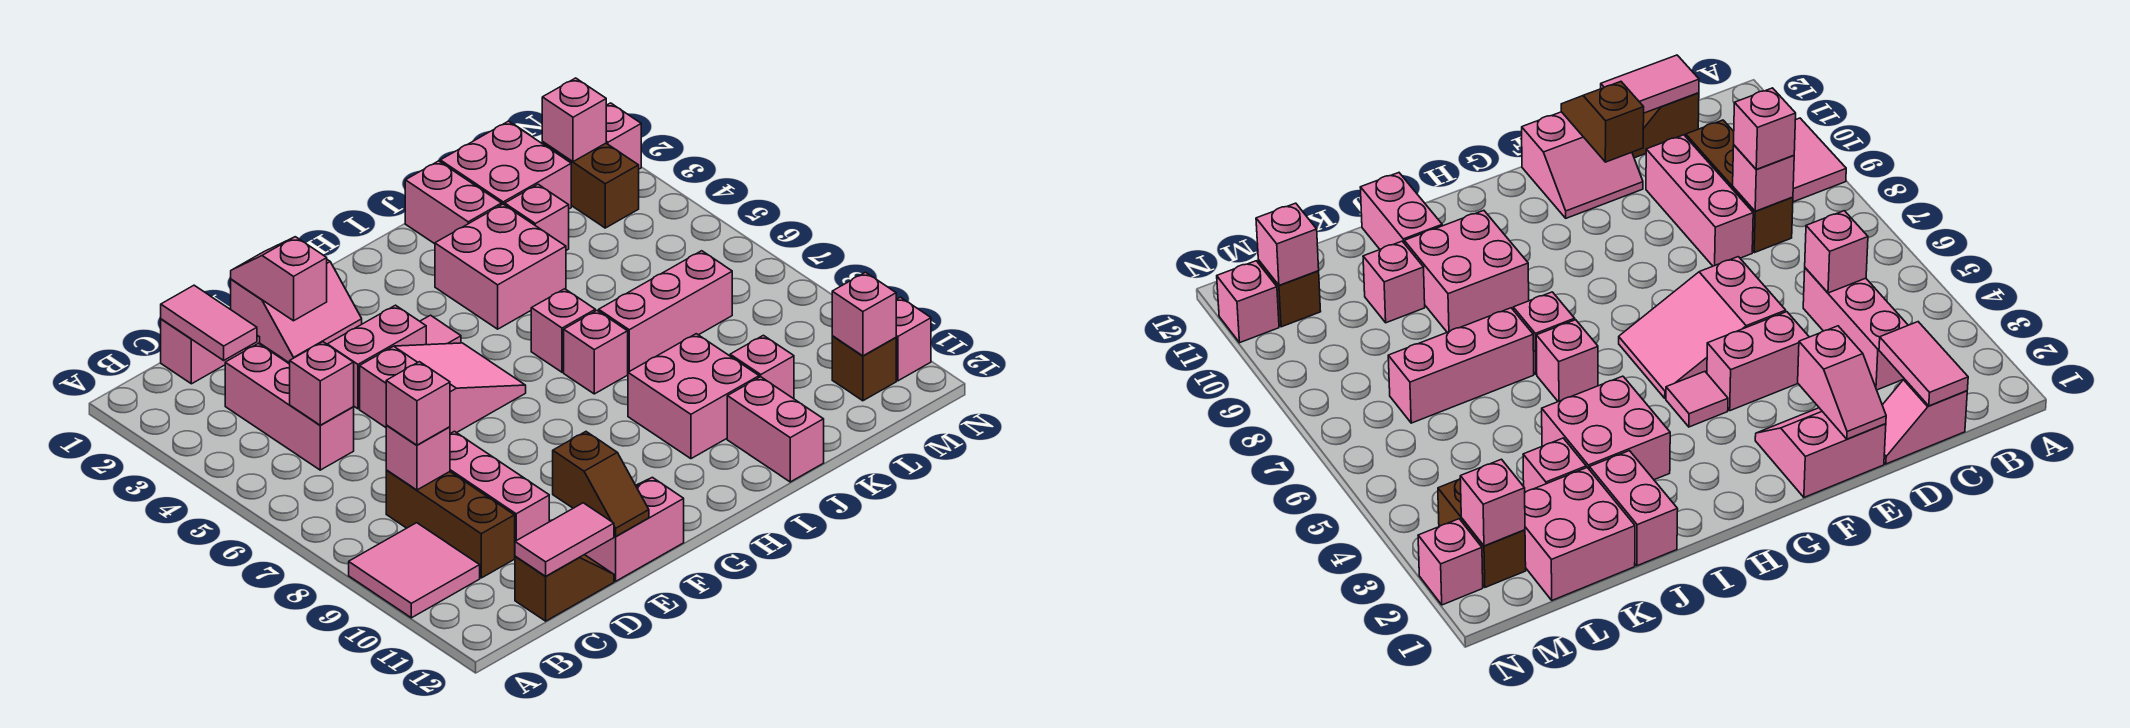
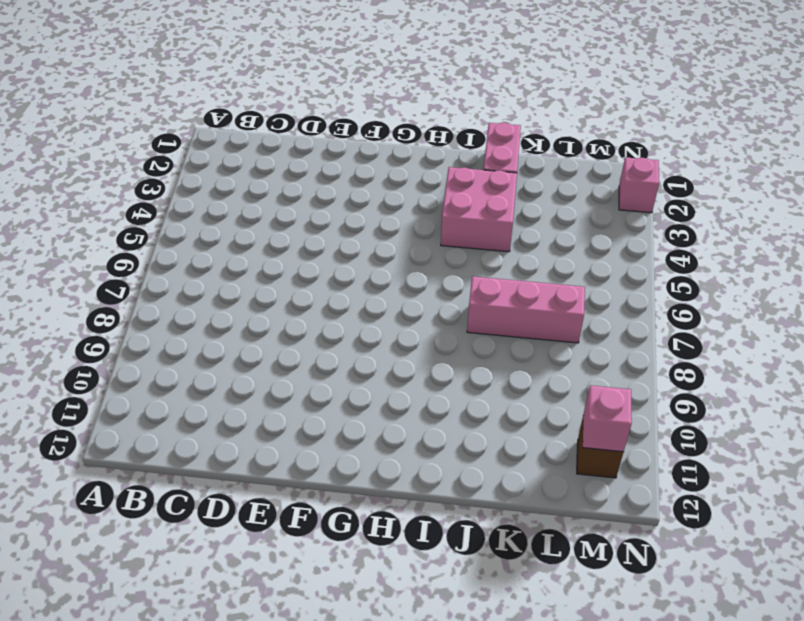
none -> pink tile A9:B10 level 1
none -> pink slope C1:D1 level 1 top C
none -> pink brick C3:C5 level 1
none -> brown brick C8:C10 level 1

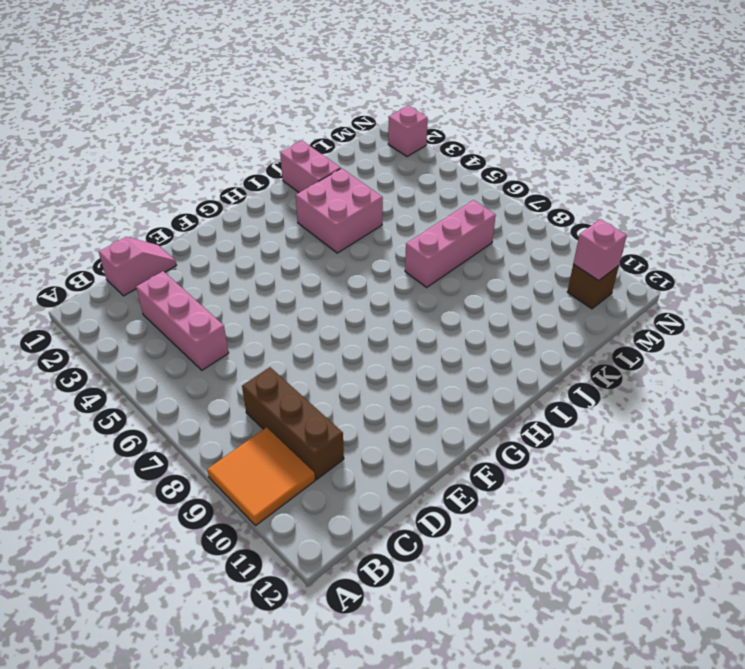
orange tile A9:B10 level 1 -> pink tile A9:B10 level 1
none -> brown slope C12:D12 level 1 top C
none -> pink brick D8:D10 level 1
none -> pink slope E1:F2 level 1 top 1
none -> pink brick E4:F4 level 1

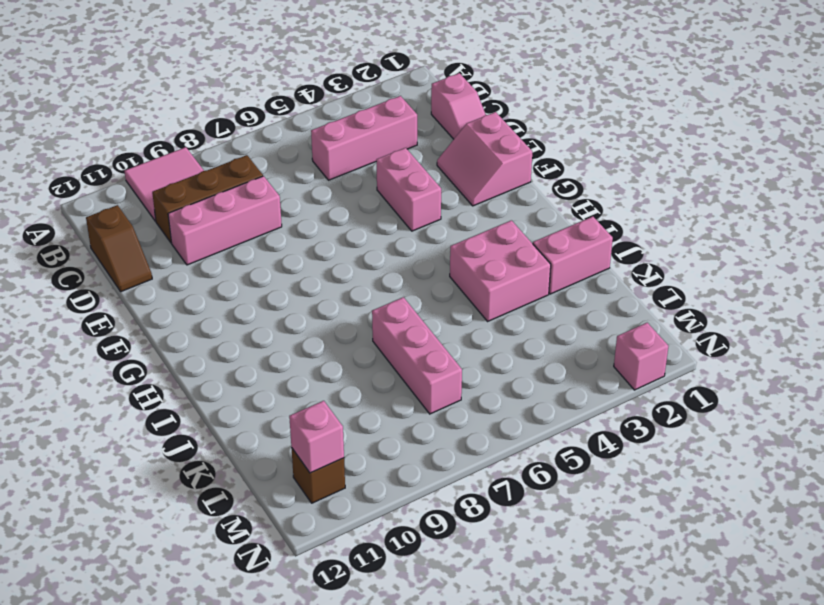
none -> pink slope E5:G6 level 1 top E
none -> pink slope E11:F12 level 1 top 12
none -> pink tile G4 level 1
none -> pink brick I6 level 1

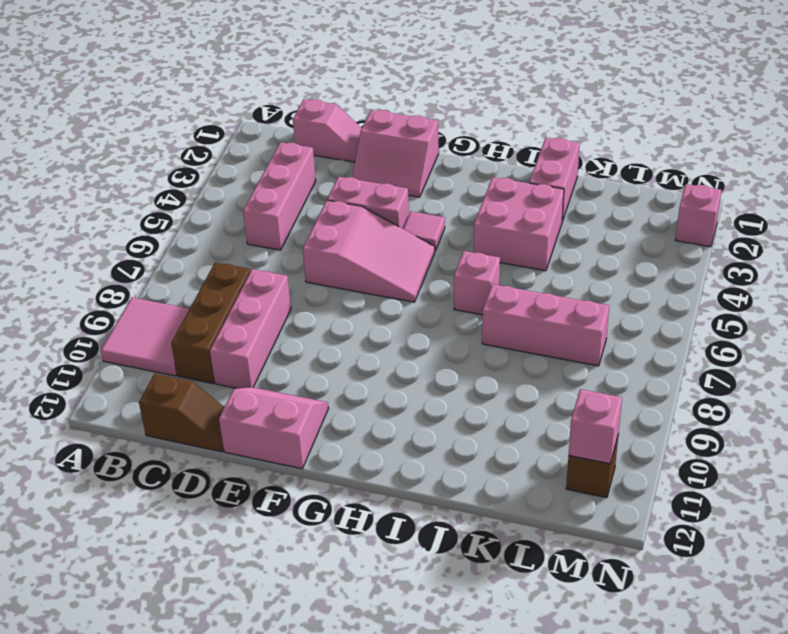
none -> pink brick I7 level 1
none -> pink brick I9:J10 level 1
none -> pink brick J11:J12 level 1
none -> pink brick K1:L2 level 1

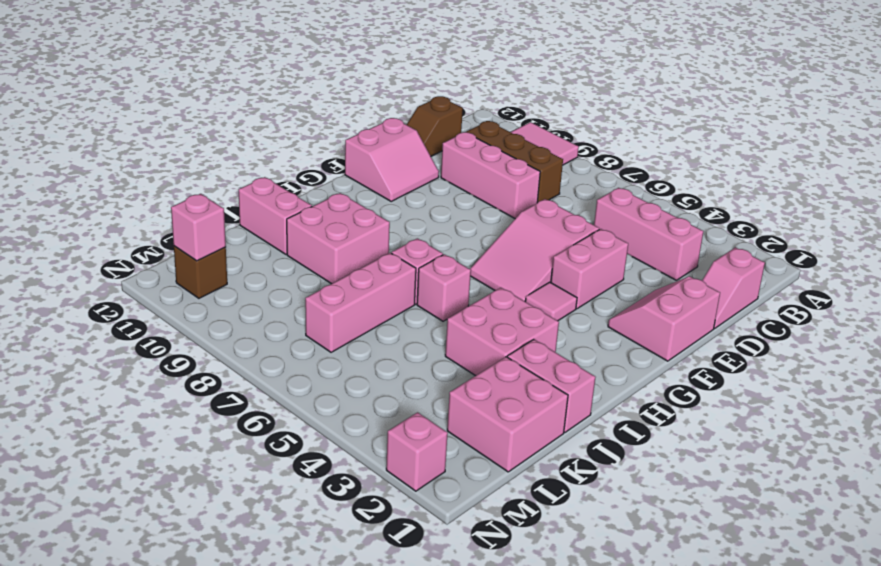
none -> pink brick K3 level 1
none -> pink brick K10 level 1
none -> brown brick M2:M3 level 1
none -> pink brick N11 level 1

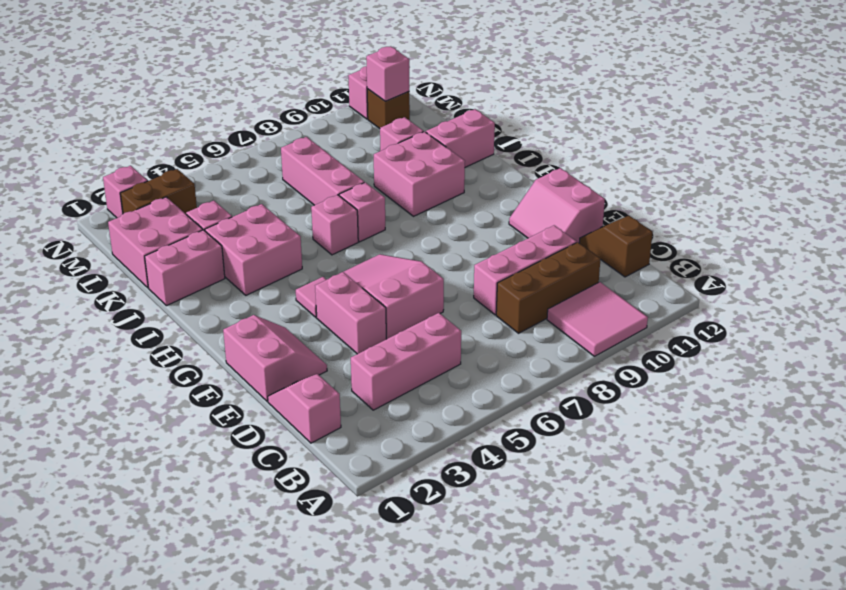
none -> pink tile C1:C2 level 2
none -> pink brick C5 level 2
none -> pink brick C8 level 2
none -> pink tile C12:D12 level 2

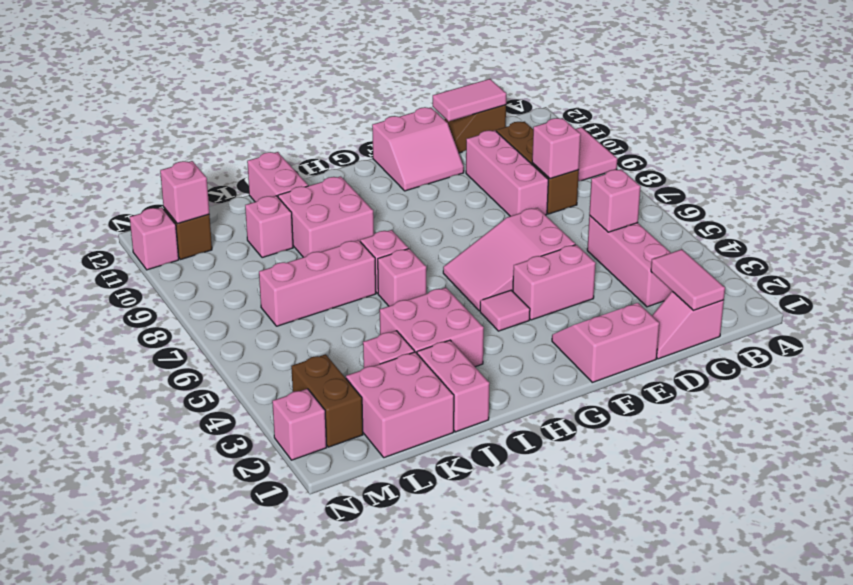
none -> pink slope E1:E2 level 2 top 2
none -> brown slope E11:E12 level 2 top 11
none -> pink brick M2 level 2
none -> pink brick C8 level 3

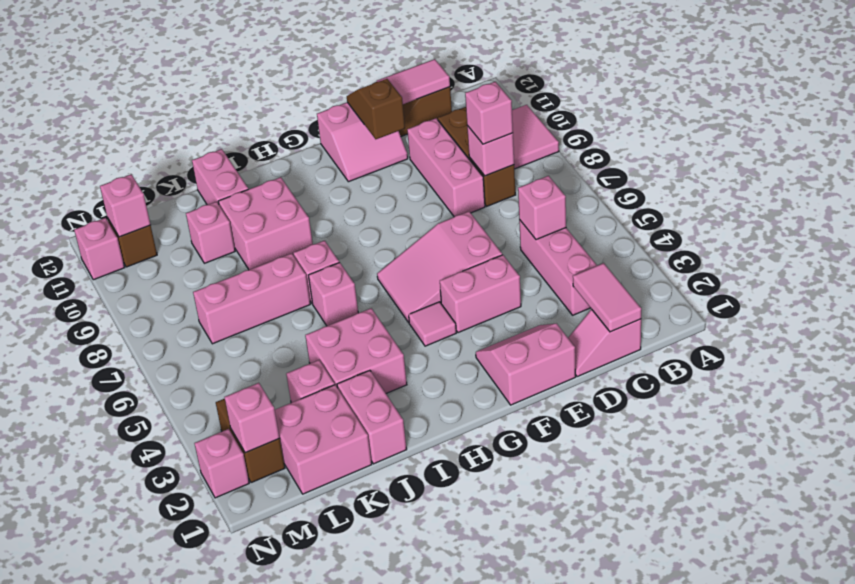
none -> pink slope E1:E2 level 2 top 2

